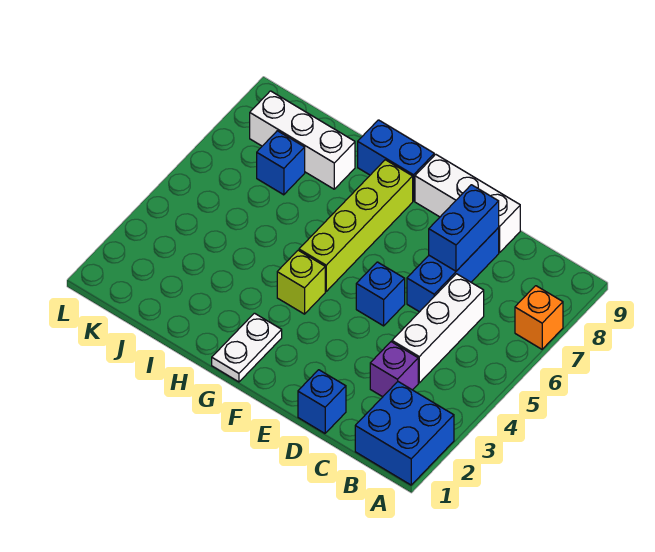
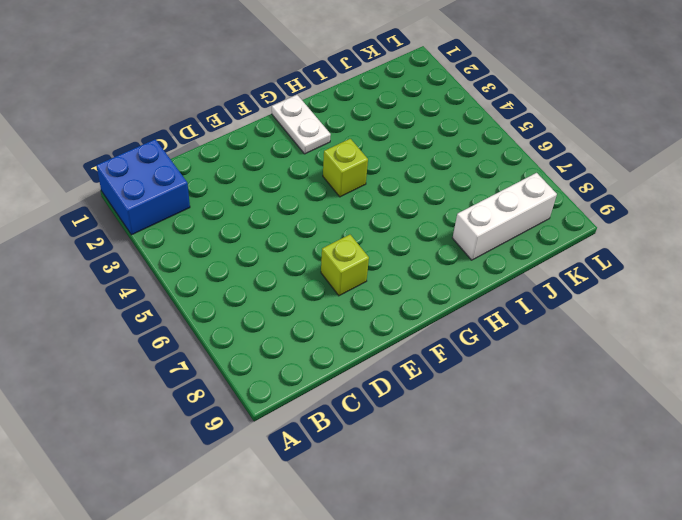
lime brick E7 level 1 -> none
none -> orange brick A7 level 1
none -> purple brick C3 level 1
none -> white brick C4:C6 level 1

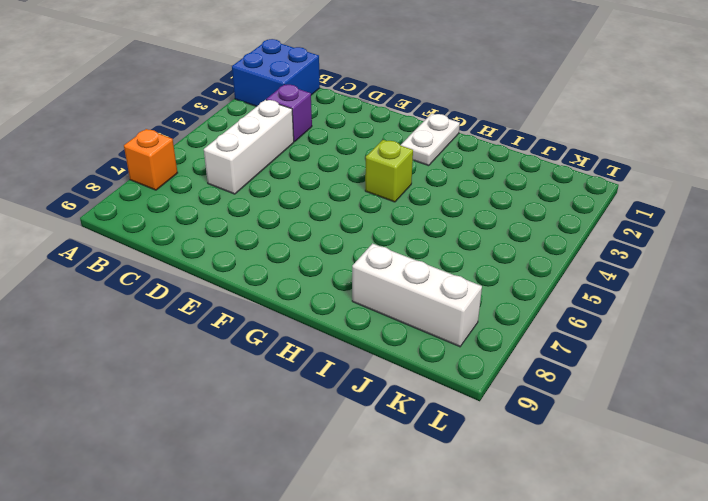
none -> blue brick D1 level 1
none -> blue brick D6:D8 level 1
none -> white brick D9:F9 level 1

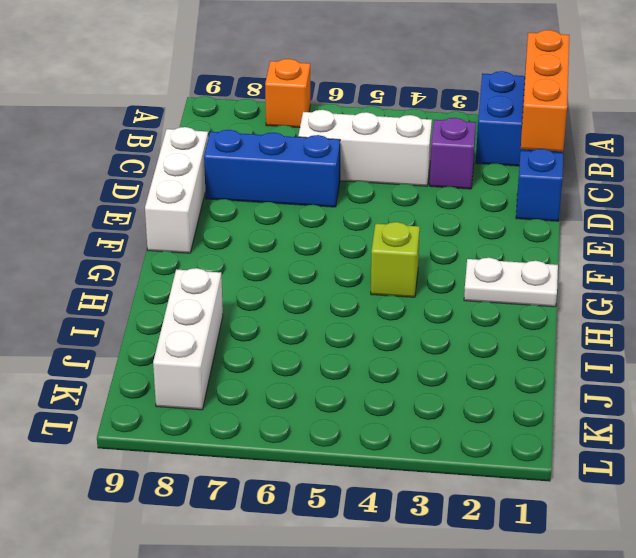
orange brick A1:C1 level 2 -> none
none -> blue brick E5 level 1
none -> lime brick G5:G8 level 1
none -> blue brick G9:H9 level 1

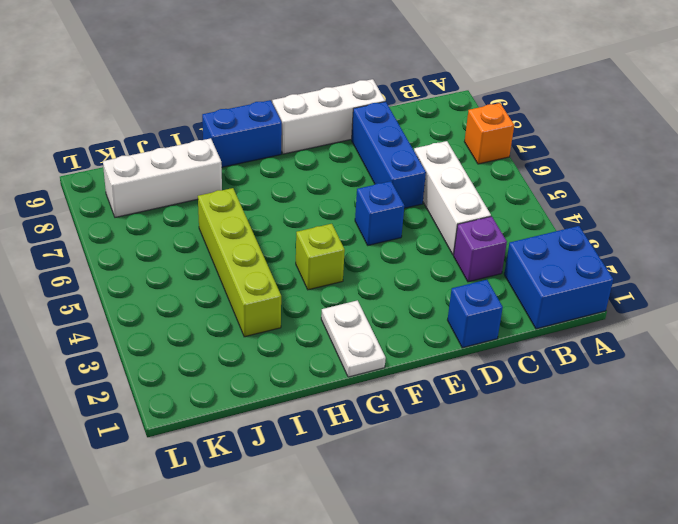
lime brick I3:I6 level 1 -> lime brick G5:G8 level 1
none -> blue brick J7 level 1
none -> blue brick D7:D8 level 2

